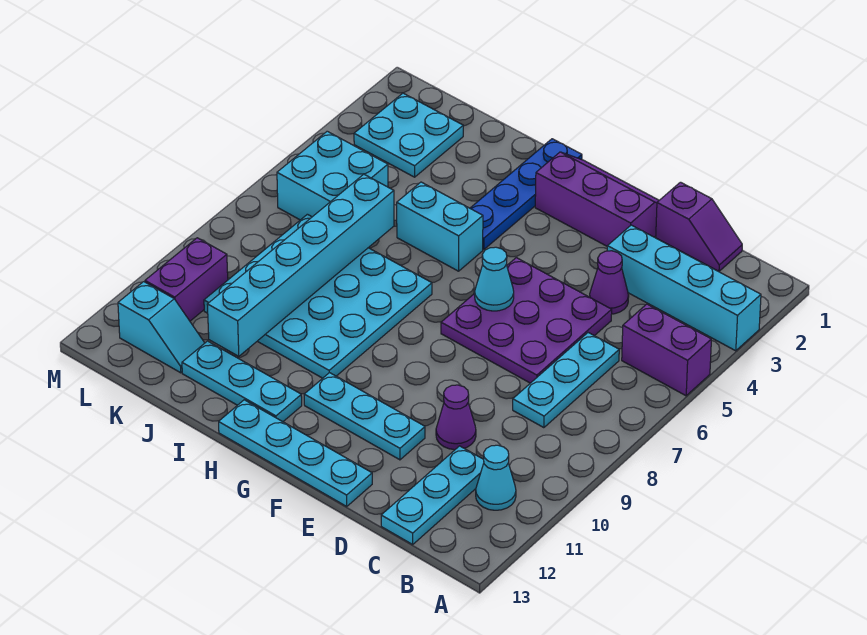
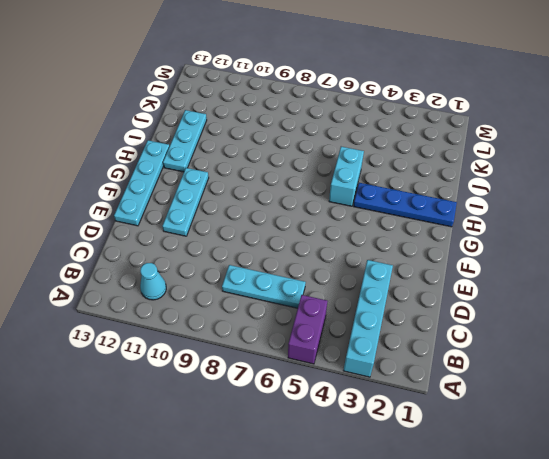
none -> purple slope C1:D1 level 1 top D
none -> cyan plate C11:C13 level 1
none -> purple cone D4 level 1

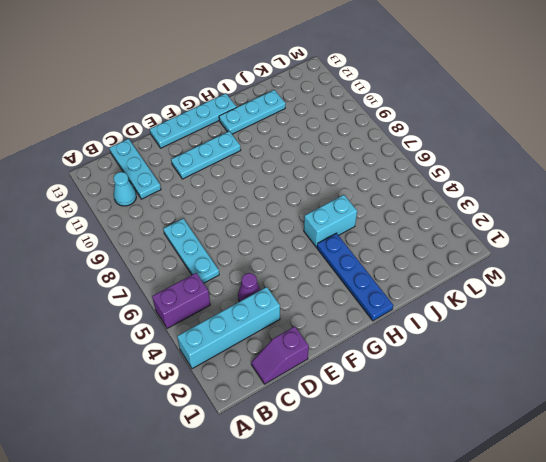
none -> purple plate D5:F7 level 1
none -> purple cone D10 level 1
none -> purple slope E1:G2 level 1 top 2

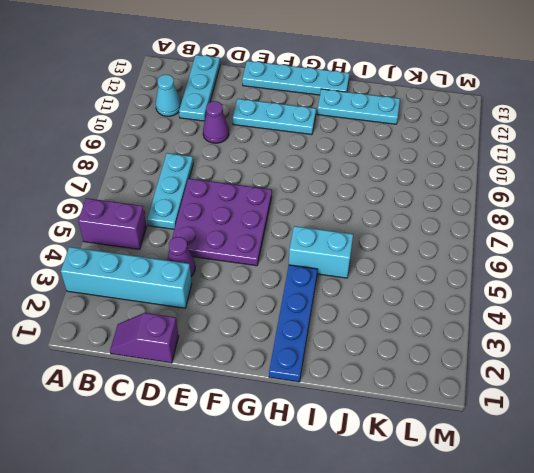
none -> purple slope E1:G2 level 1 top 2
none -> cyan plate H7:K10 level 1
none -> cyan plate K2:L3 level 1

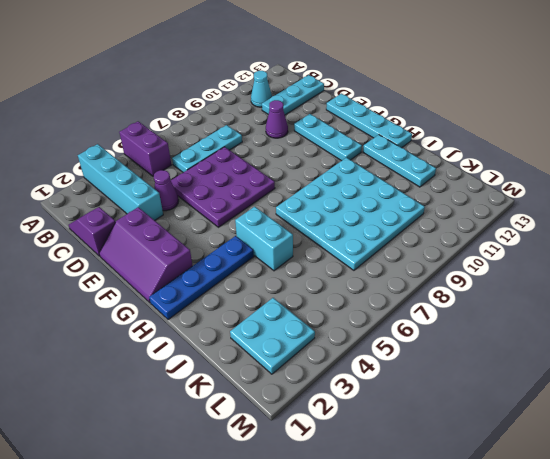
none -> cyan brick K5:L6 level 1
none -> cyan slope K12:L12 level 1 top L
none -> purple brick L10:L11 level 1

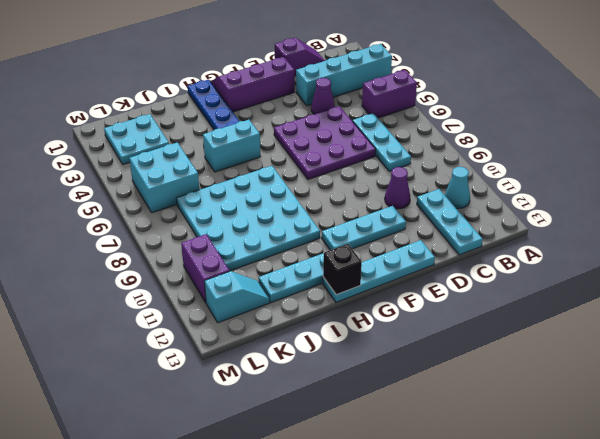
black brick H13 level 2 -> none
none -> cyan cone F6 level 2
none -> cyan brick J6:J11 level 2

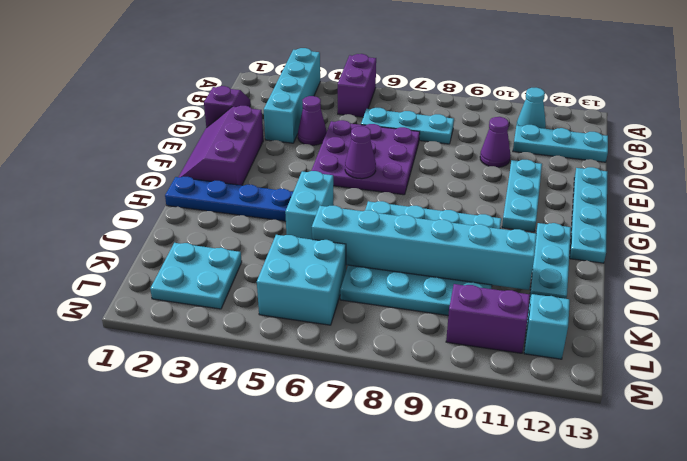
purple cone F6 level 2 -> cyan cone F6 level 2

